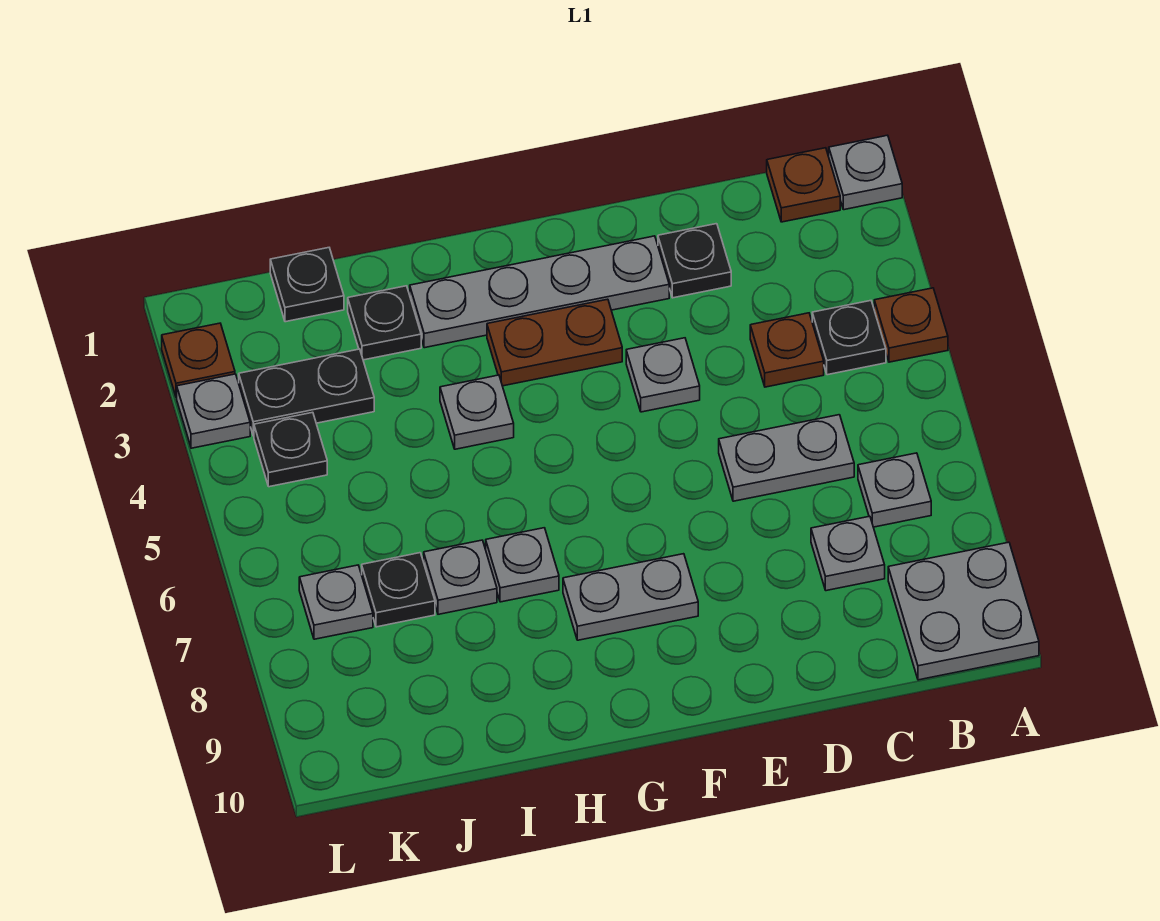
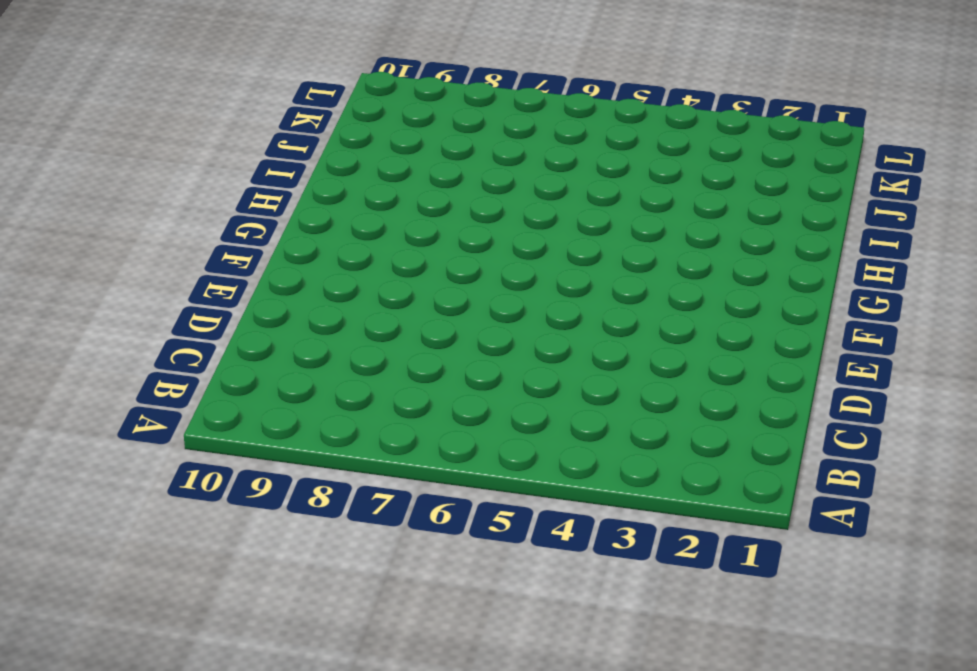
none -> grey plate A1 level 1
none -> brown plate A4 level 1
none -> grey plate A9:B10 level 1

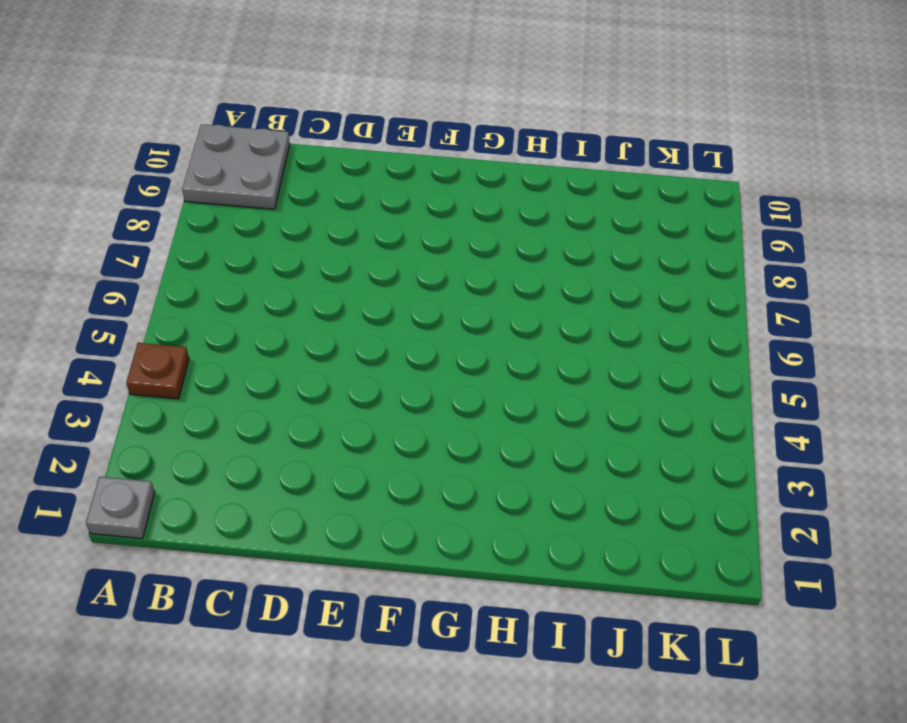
none -> brown plate B1 level 1
none -> black plate B4 level 1
none -> grey plate B7 level 1

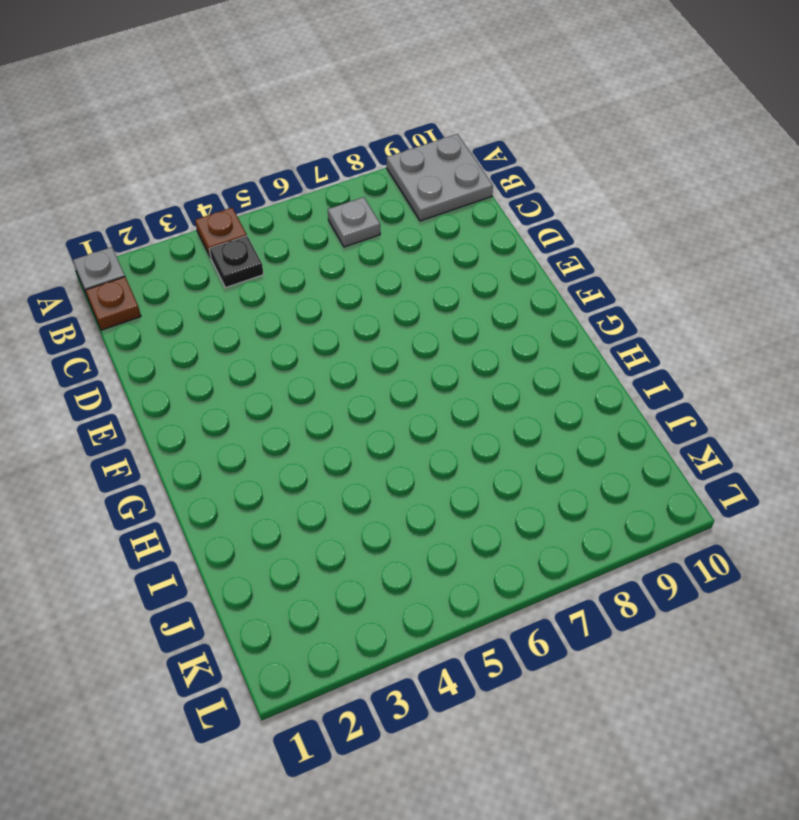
none -> brown plate C4 level 1
none -> grey plate C6:D6 level 1
none -> grey plate C8 level 1

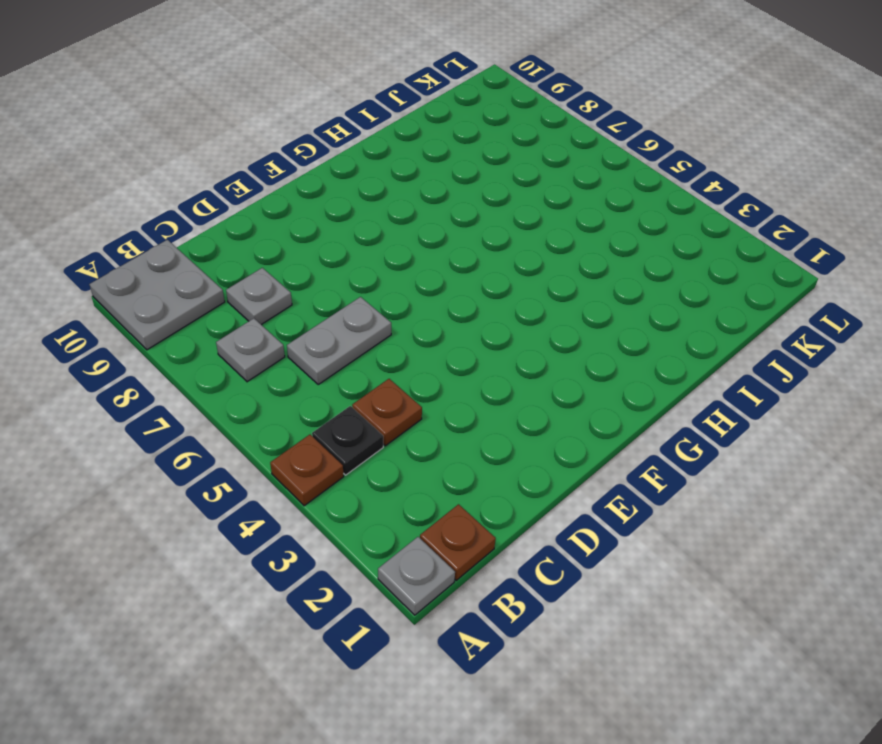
none -> black plate D2 level 1
none -> grey plate E2:H2 level 1
none -> grey plate E4 level 1

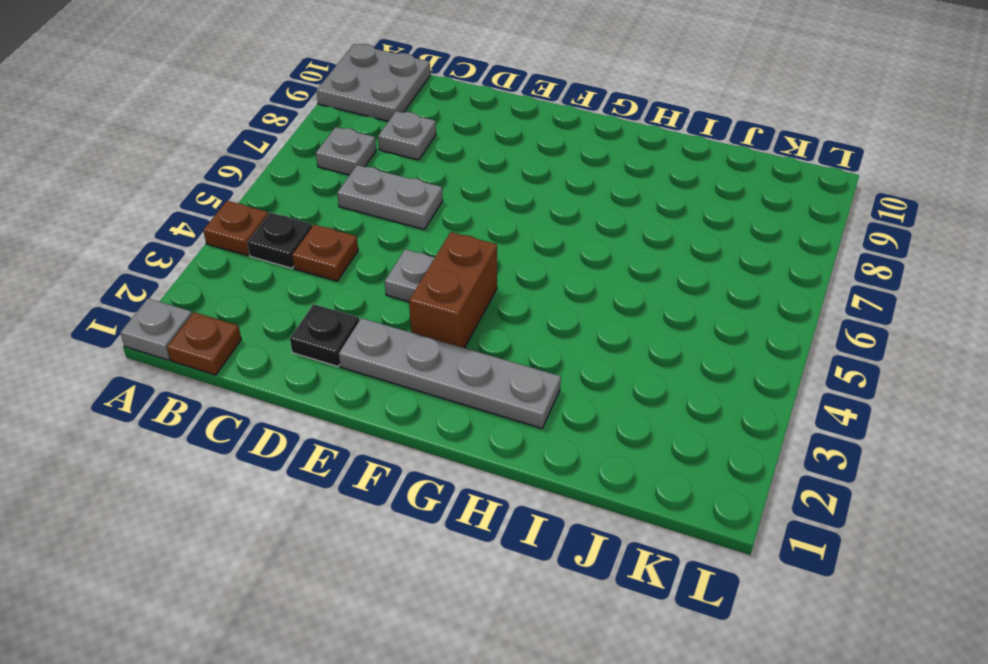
brown brick F3:F4 level 1 -> brown plate F3:G3 level 1
none -> grey plate F8:G8 level 1
none -> grey plate H4 level 1
none -> grey plate H7 level 1

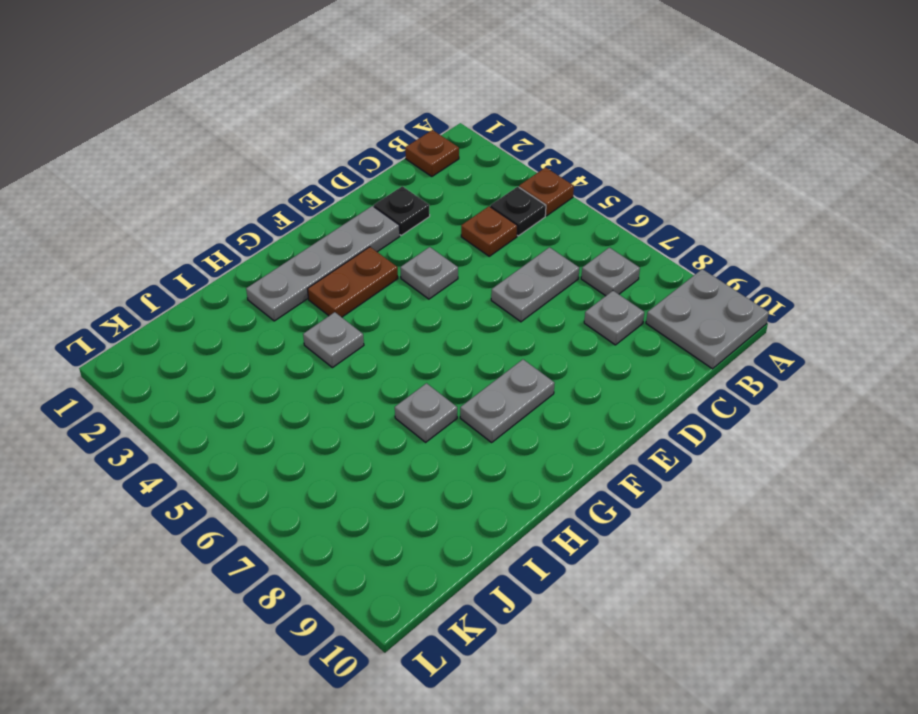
none -> grey plate A1 level 1
none -> black plate I2 level 1
none -> grey plate I7 level 1

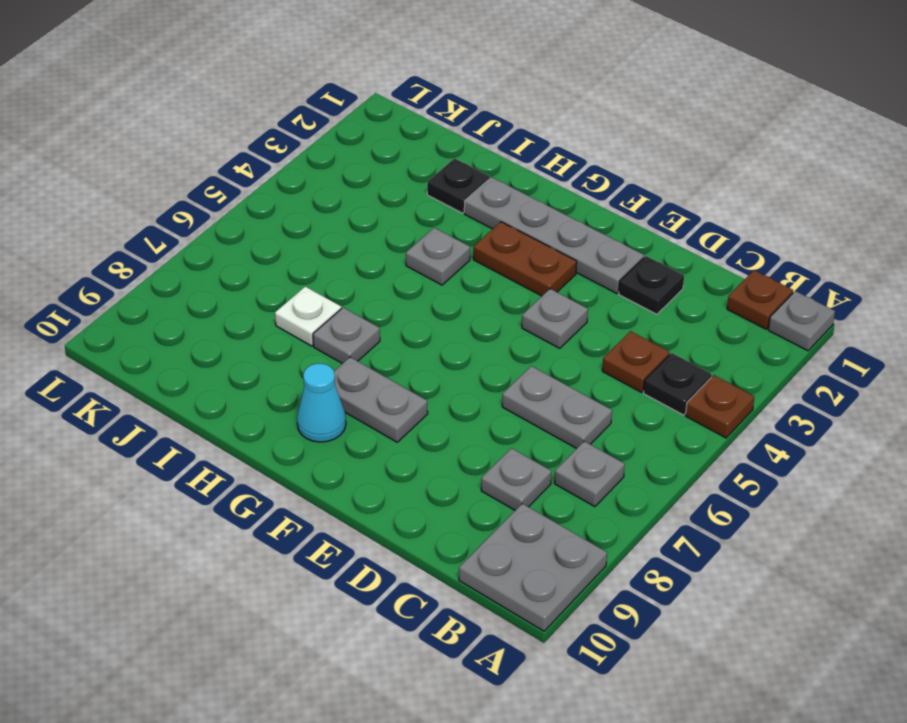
cyan cone G9 level 1 -> none
white plate I7 level 1 -> grey plate I7 level 1
none -> black plate J1 level 1
none -> black plate J3:K3 level 1
none -> black plate J7 level 1

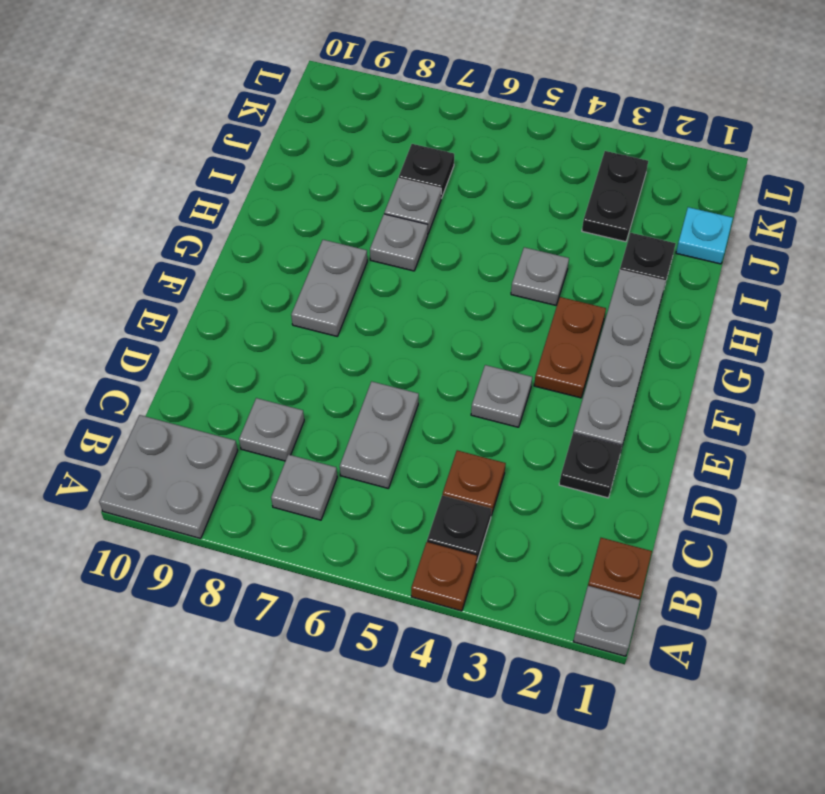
cyan plate J1 level 1 -> black plate J1 level 1
none -> black plate K4 level 1
none -> grey plate K7 level 1
none -> brown plate L2 level 1

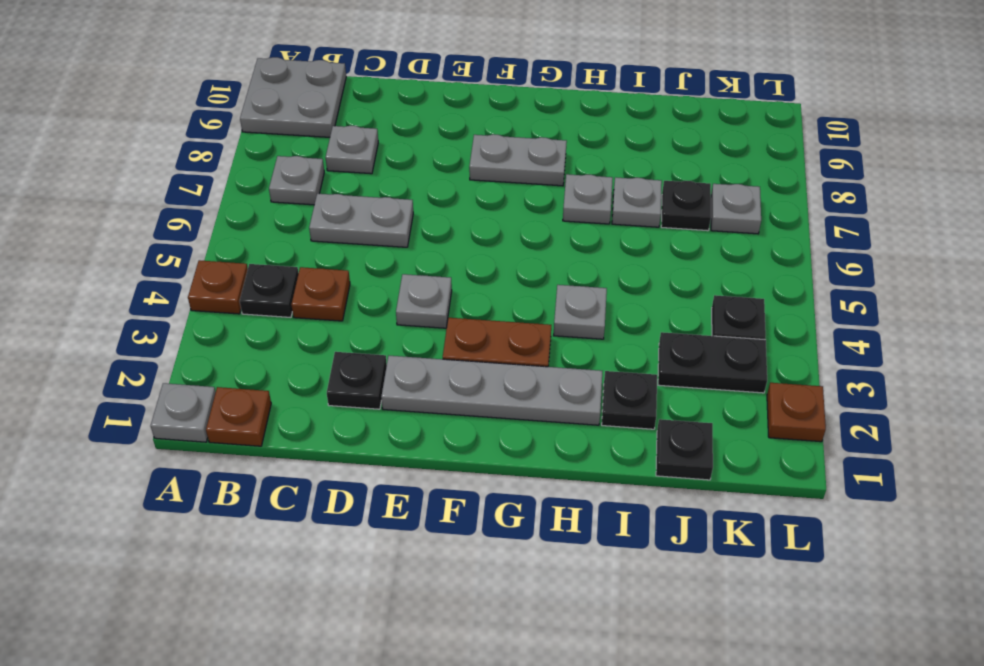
none -> grey plate L3 level 1

